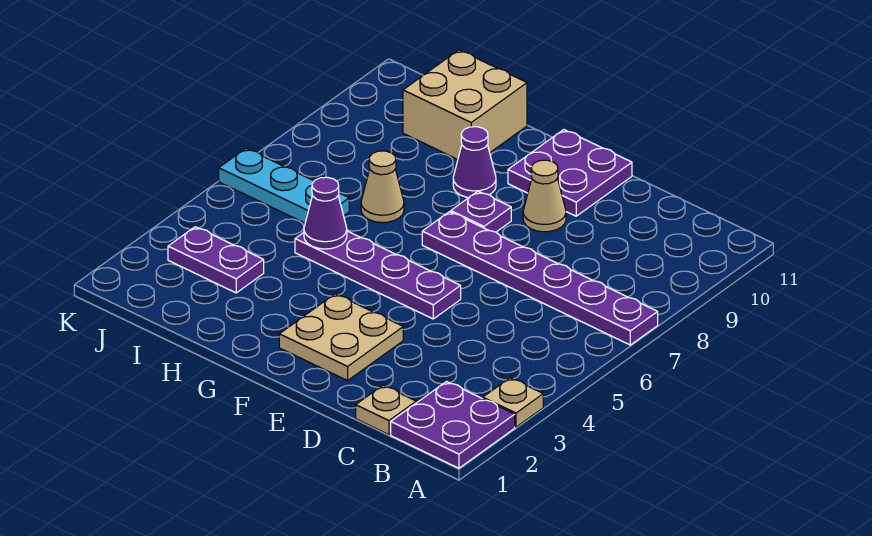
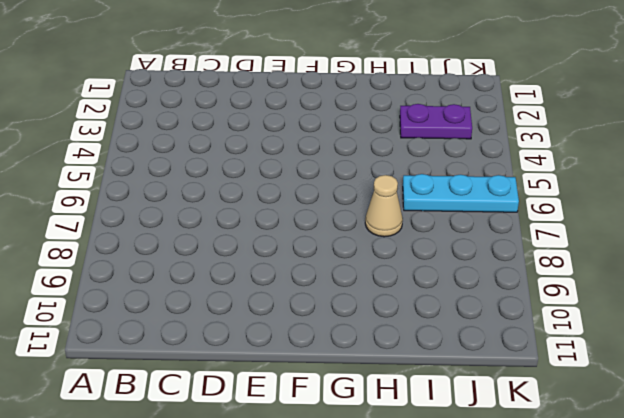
none -> purple plate A1:B2 level 1
none -> tan plate A3 level 1
none -> purple plate A7:F7 level 1

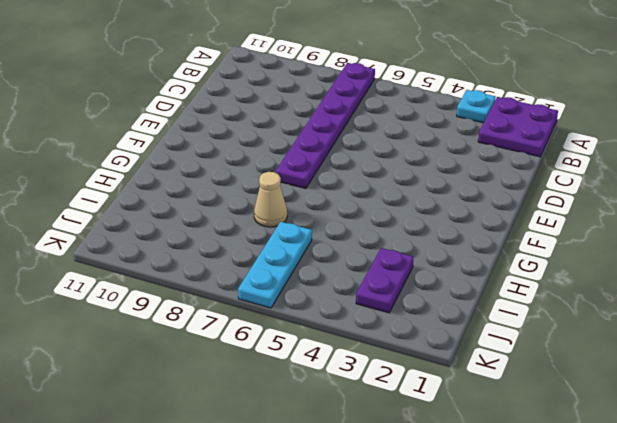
cyan plate A3 level 1 -> tan plate A3 level 1
none -> tan plate C1 level 1
none -> tan plate E2:F3 level 1
none -> purple plate E5:H5 level 1

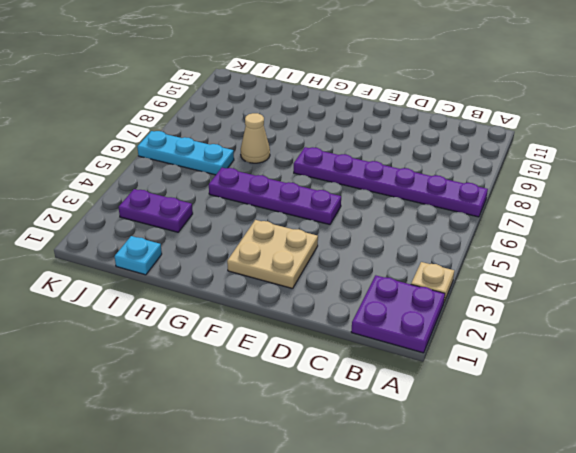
cyan plate I1 level 1 -> none
none -> tan plate C1 level 1
none -> tan cone E9 level 1
none -> purple plate E10:F11 level 1

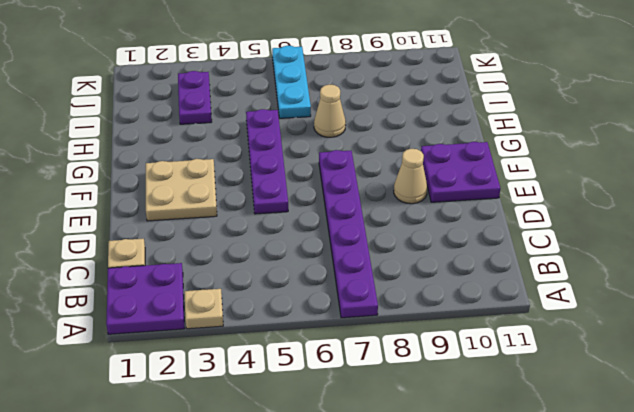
none -> purple plate F8 level 1
none -> purple cone G9 level 1
none -> tan brick H10:I11 level 1

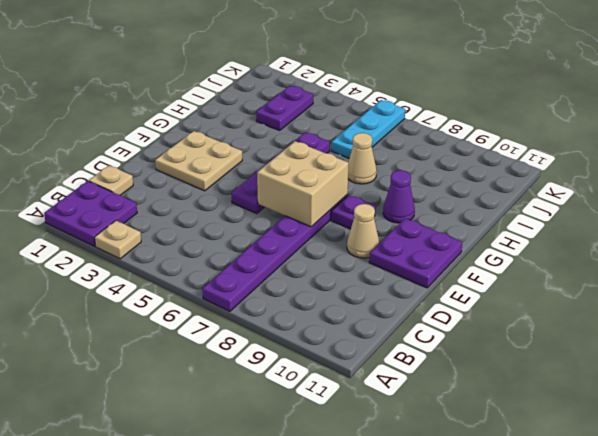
tan brick E6:F7 level 2 -> tan brick H10:I11 level 1
none -> purple cone H5 level 2

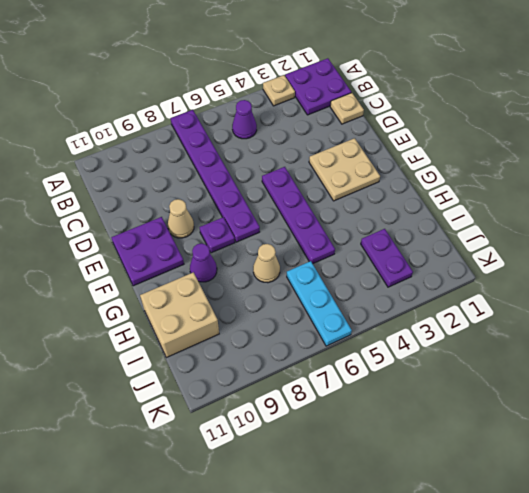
purple cone B5 level 1 -> purple cone H5 level 2

